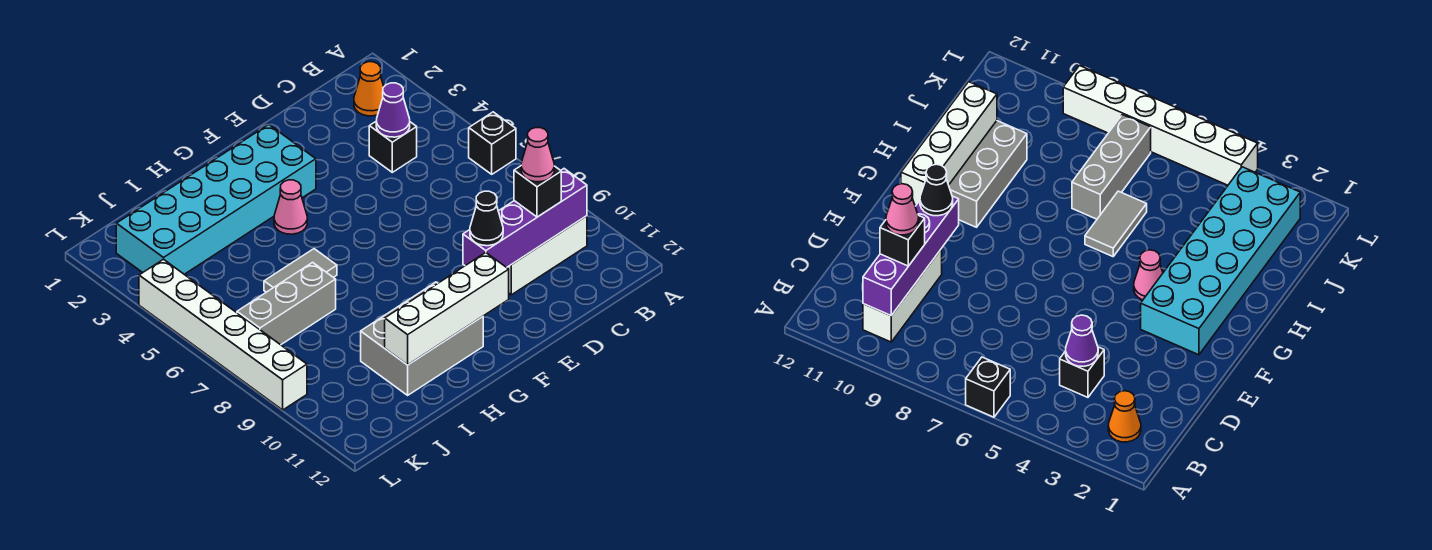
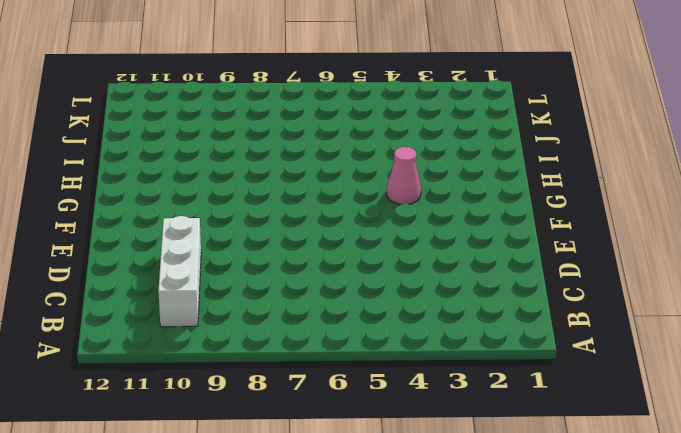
none -> black brick A6 level 1
none -> orange cone B2 level 1
none -> black brick C4 level 1

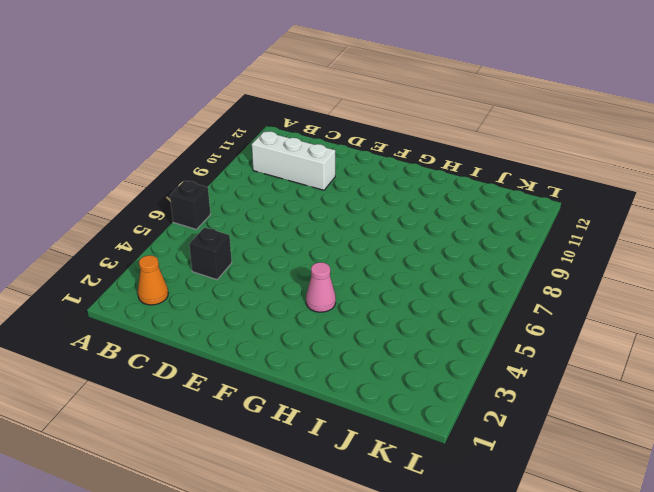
none -> cyan brick F2:K3 level 1
none -> grey brick G10:I11 level 1
none -> grey tile H6:I6 level 1

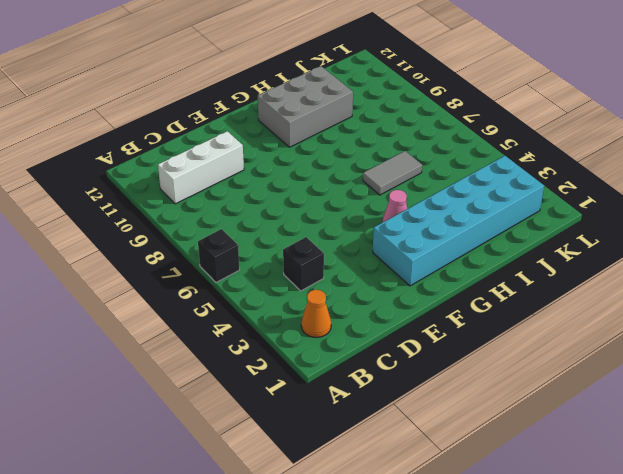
none -> grey brick I7:K7 level 1
none -> white brick L4:L9 level 1
none -> purple brick B10:E10 level 2

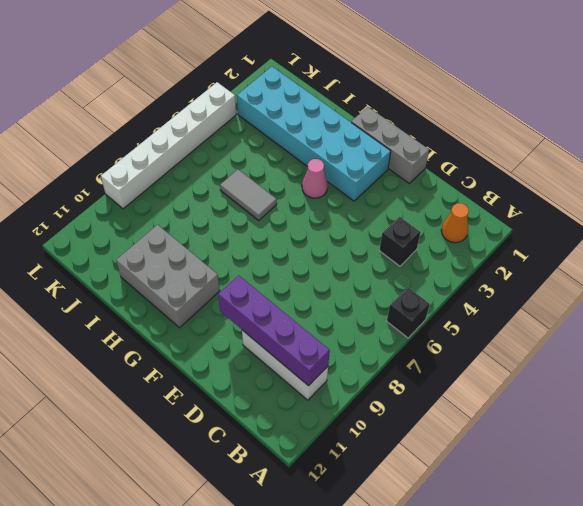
grey brick E1:G1 level 1 -> grey brick I7:K7 level 1
none -> purple cone C4 level 2
none -> white brick F11:I11 level 2
none -> black brick C10 level 3

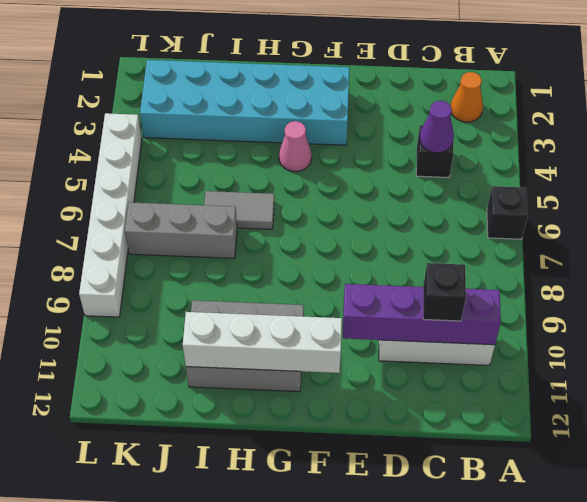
none -> black cone E10 level 3
none -> pink cone C10 level 4

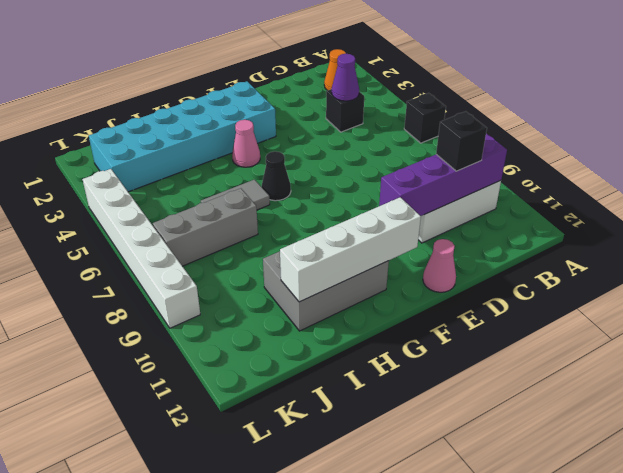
pink cone E12 level 1 -> pink cone C10 level 4
black cone G6 level 1 -> black cone E10 level 3

